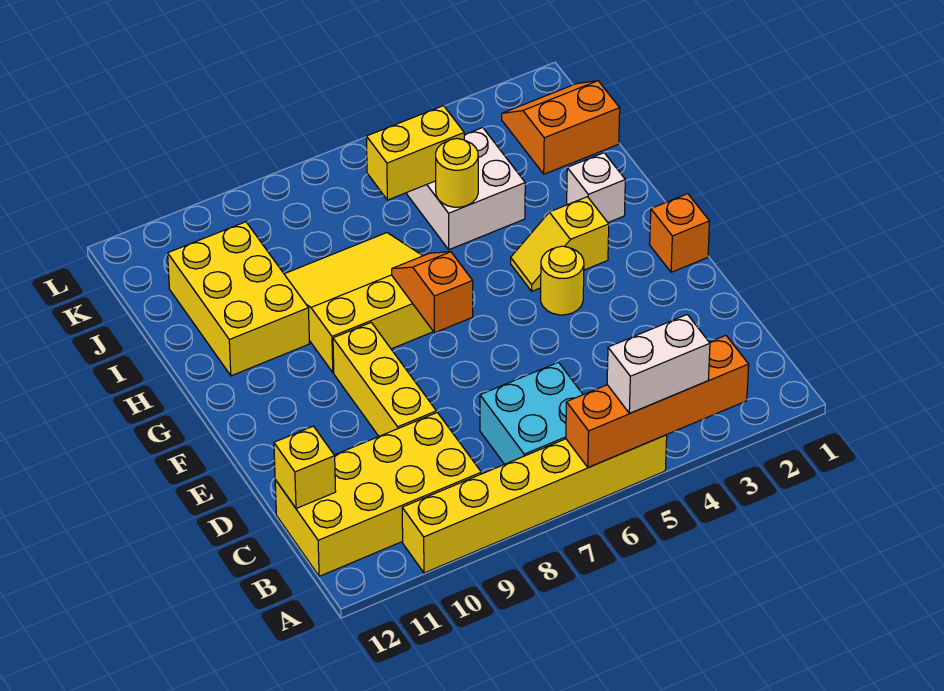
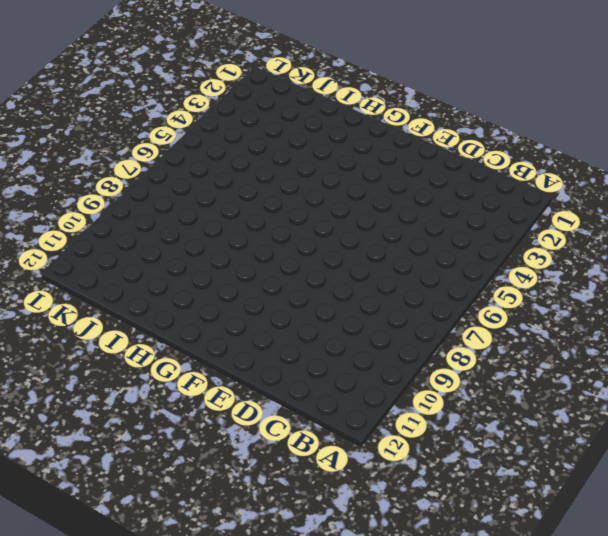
none -> yellow brick A5:A10 level 1
none -> cyan brick B6:C7 level 1
none -> yellow brick B9:C12 level 1

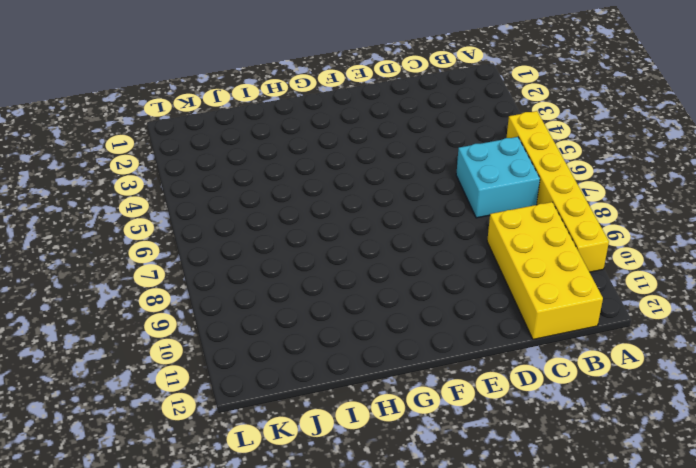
none -> yellow brick D9:F9 level 1
none -> orange brick F1 level 1
none -> yellow round brick F4 level 1

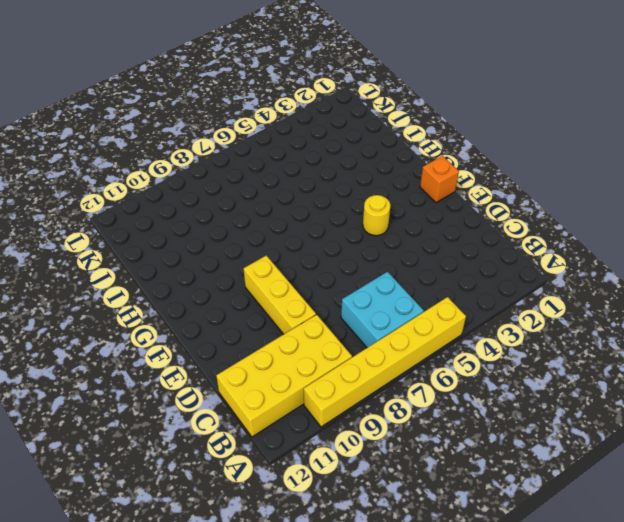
none -> yellow slope G3:G4 level 1 top 3
none -> yellow slope G7:I9 level 1 top G
none -> white brick H2 level 1

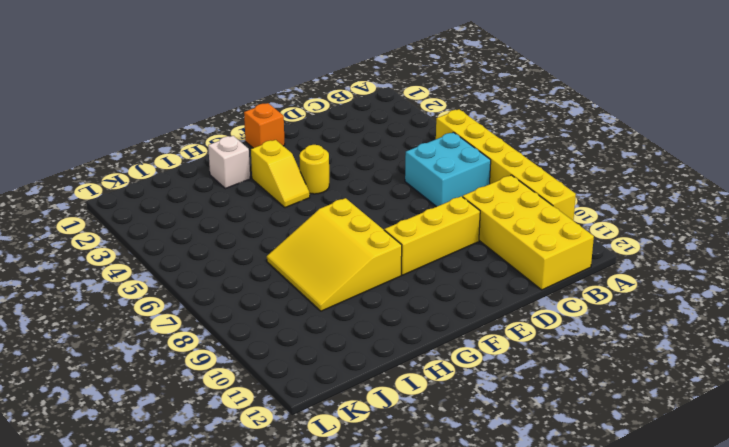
none -> yellow brick H10:J11 level 1
none -> white brick I4:J5 level 1
none -> orange slope J1:K2 level 1 top J

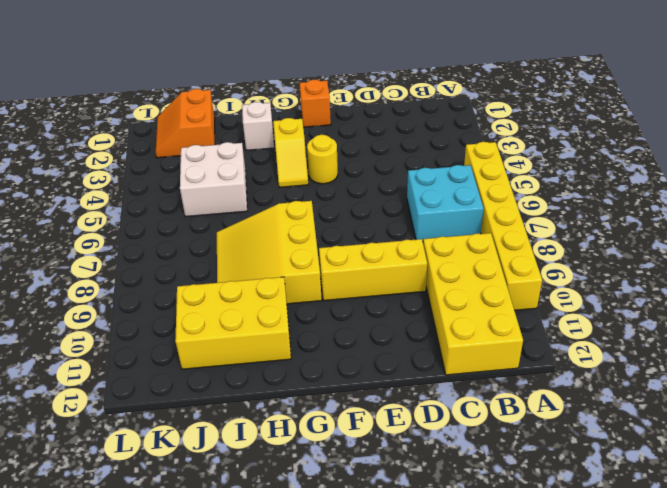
none -> orange brick A3:A6 level 2
none -> yellow brick C12 level 2
none -> orange slope F7:G7 level 2 top F

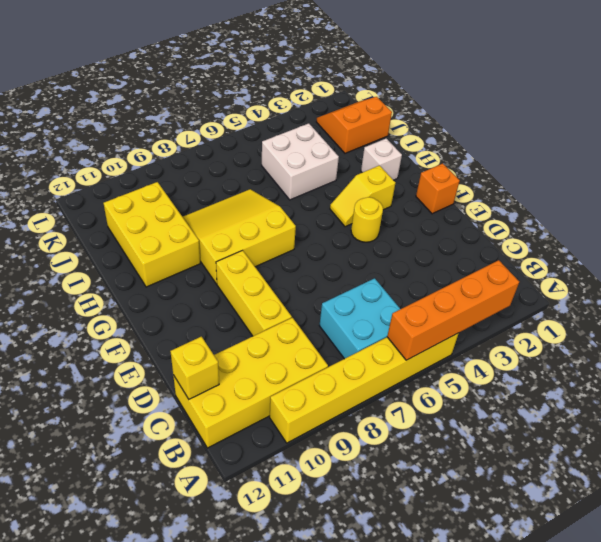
none -> orange slope F7:G7 level 2 top F
none -> yellow round brick I5 level 2
none -> yellow brick J5:J6 level 2

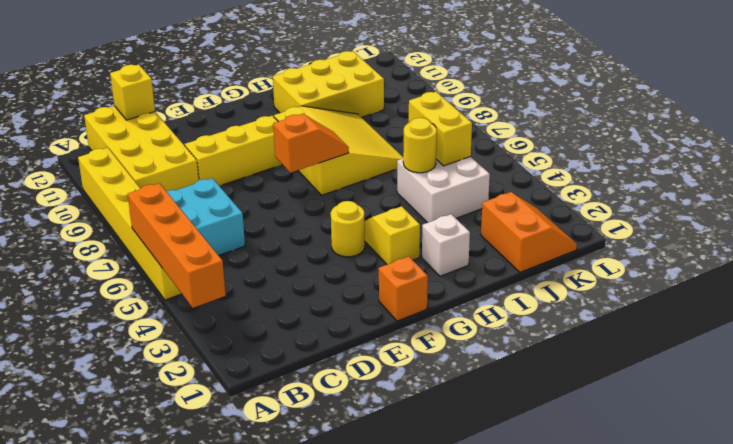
none -> white brick A4:A5 level 3

